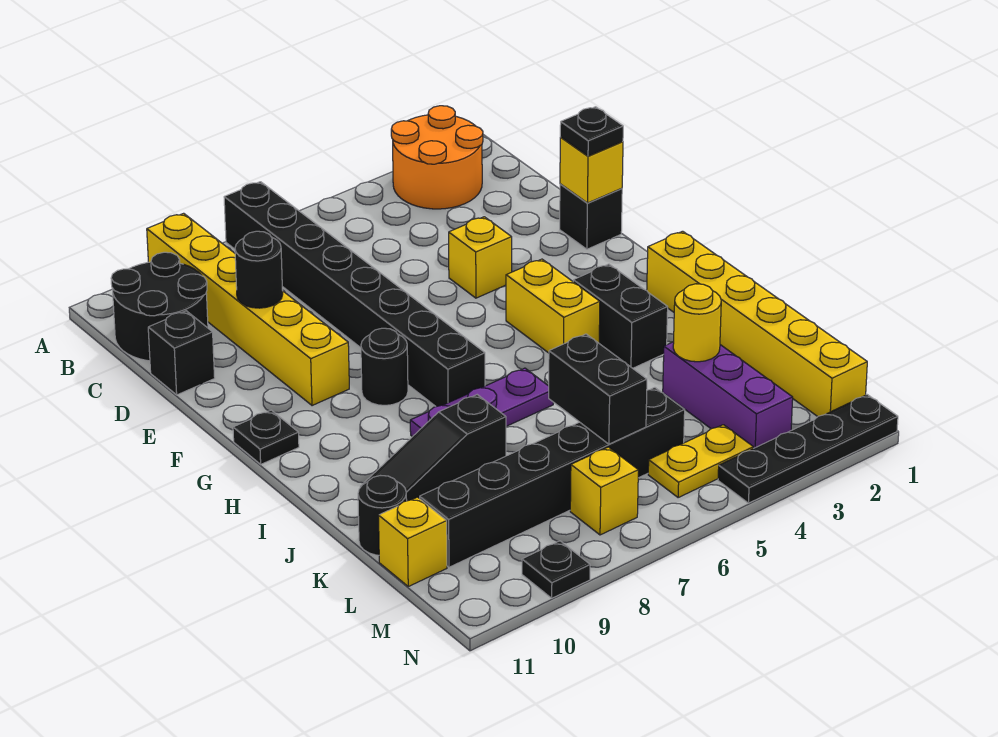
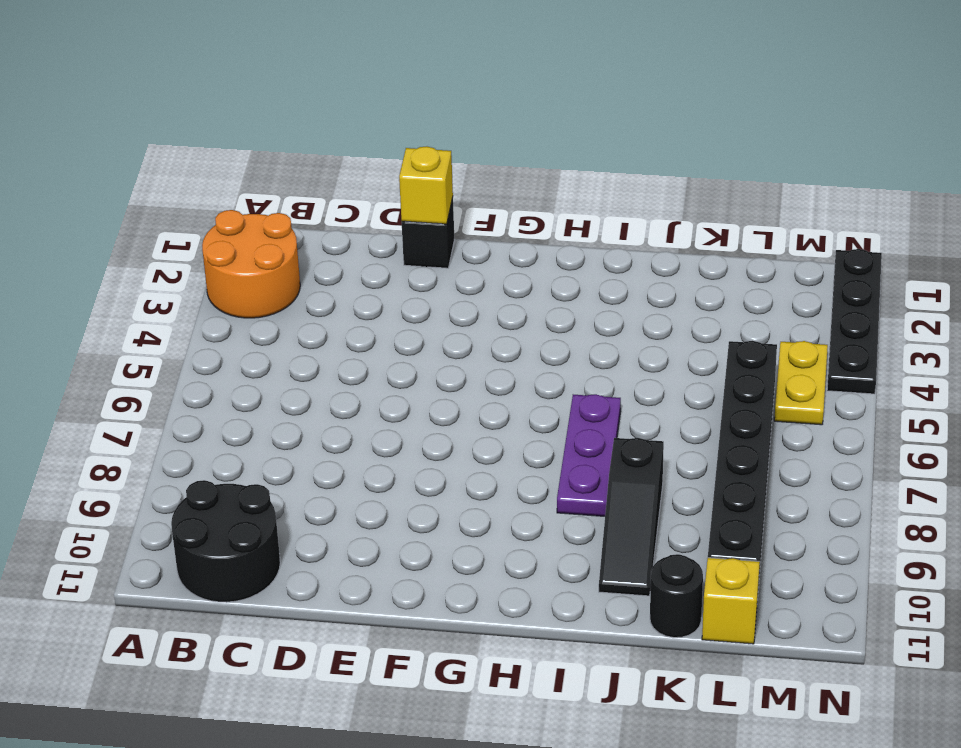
none -> black brick A7:H7 level 1
none -> yellow brick A9:F9 level 1
none -> black brick D11 level 1

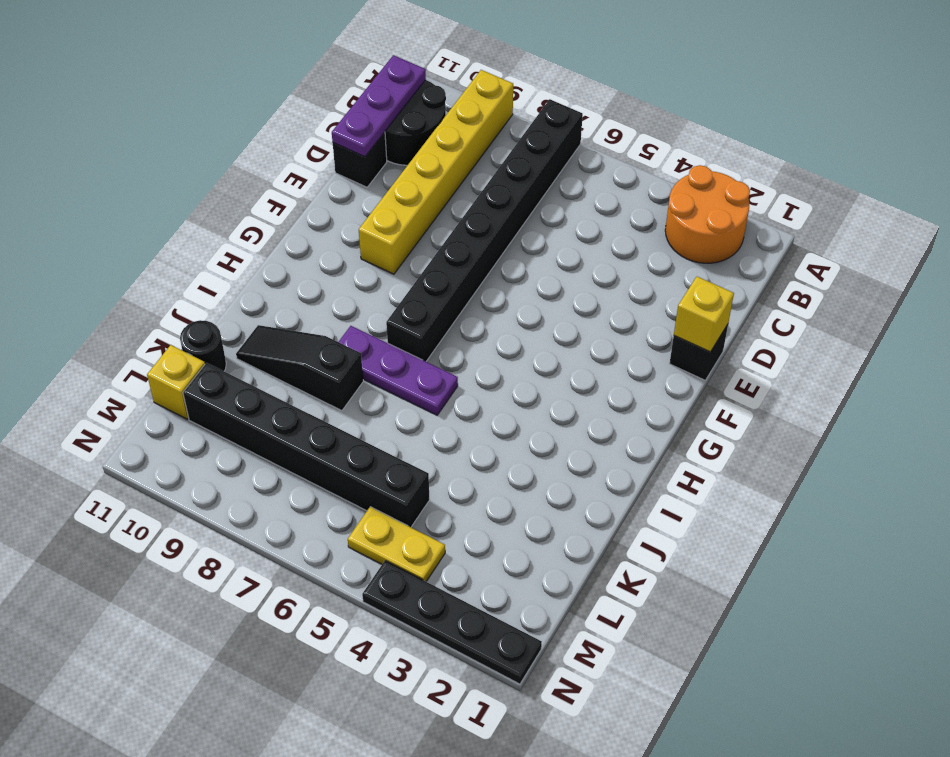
purple plate B11:D11 level 2 -> none
none -> yellow brick E4 level 1
none -> yellow brick G4:H4 level 1
none -> black round brick G8 level 1

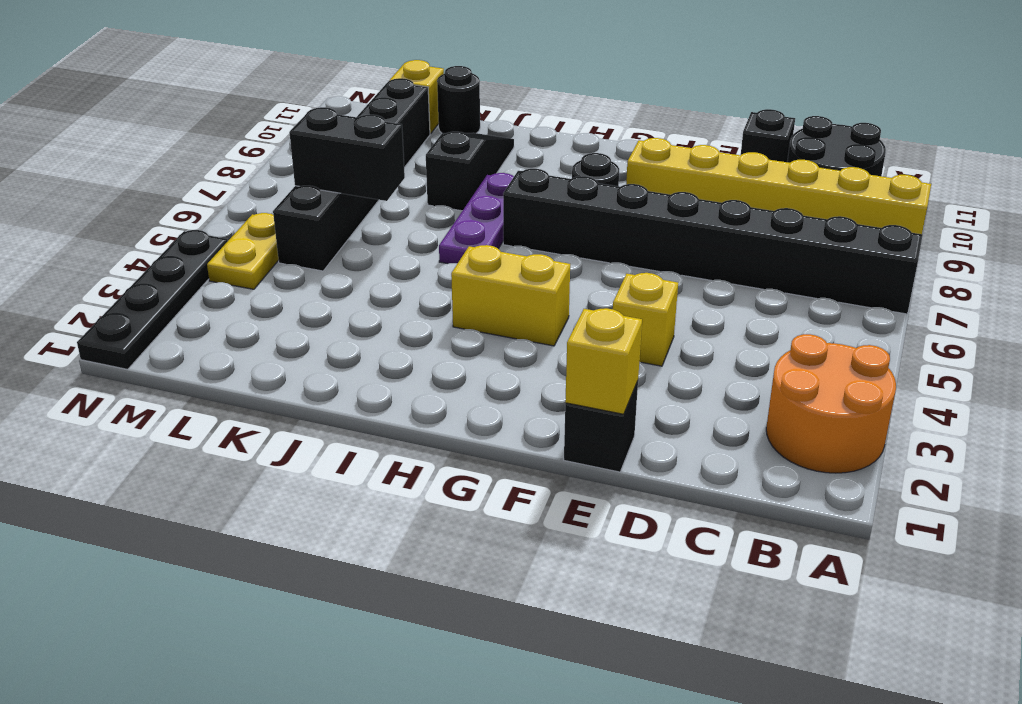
none -> black plate G11 level 1
none -> yellow brick H1:M1 level 1
none -> black brick H3:I3 level 1

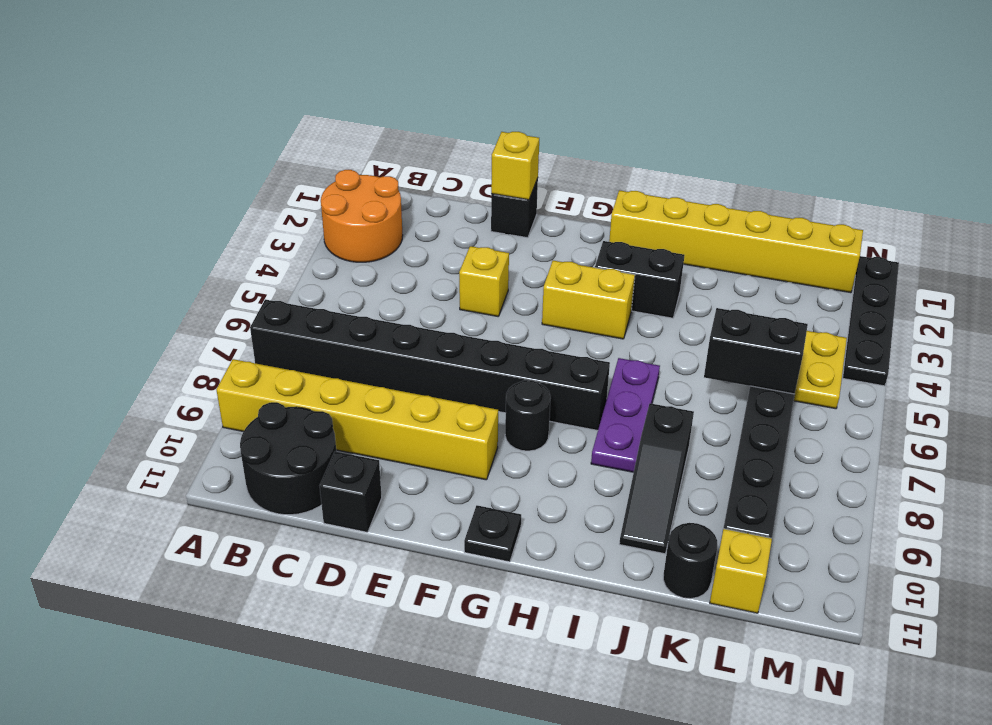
none -> purple brick K3:M3 level 1
none -> yellow brick M7 level 1
none -> black plate N9 level 1

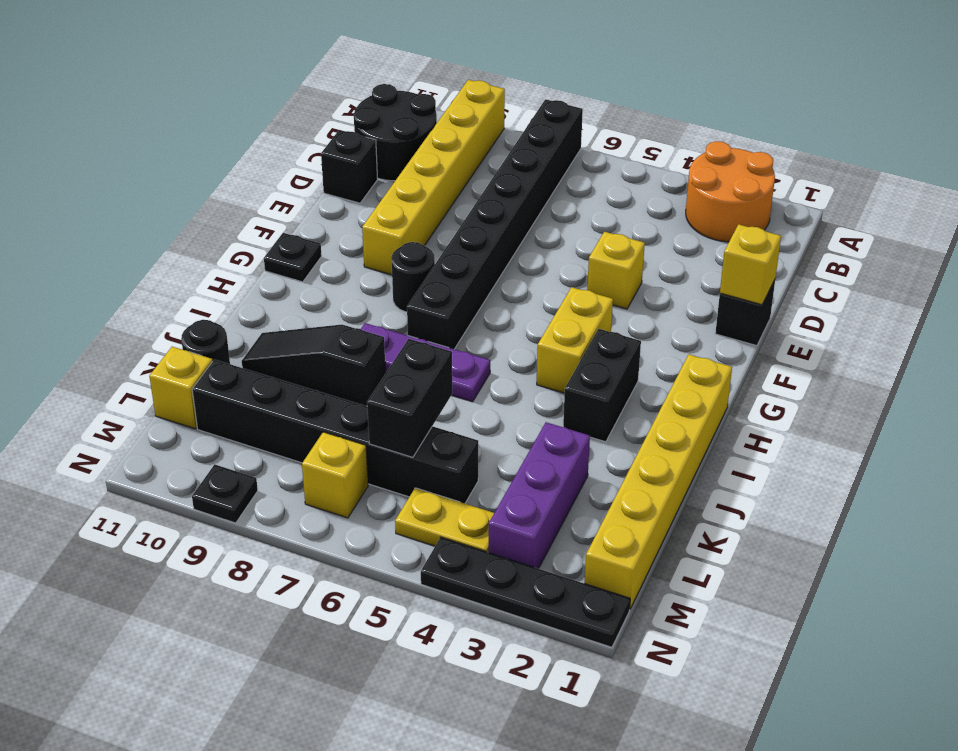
none -> black round brick D9 level 2
none -> yellow round brick K3 level 2
none -> black plate E1 level 3

